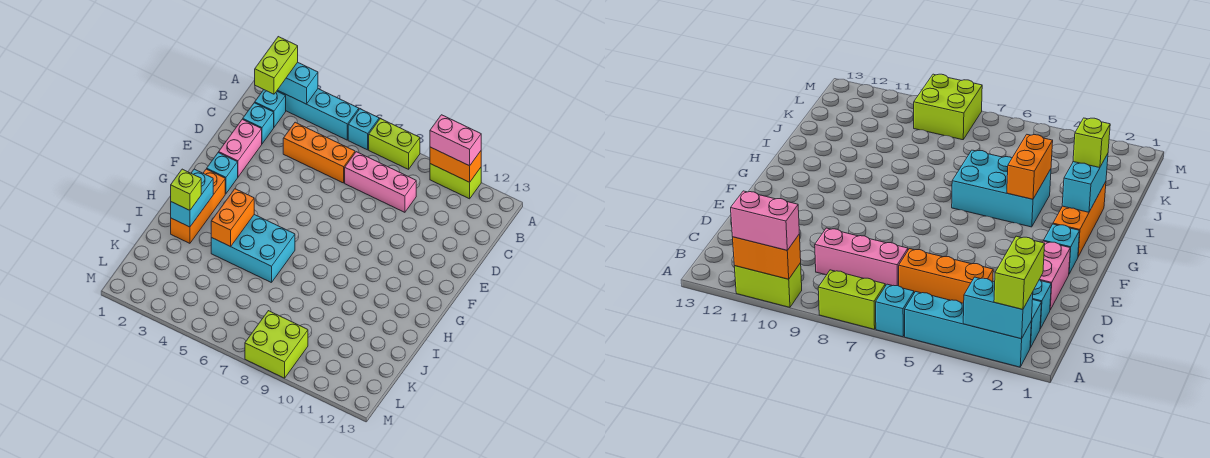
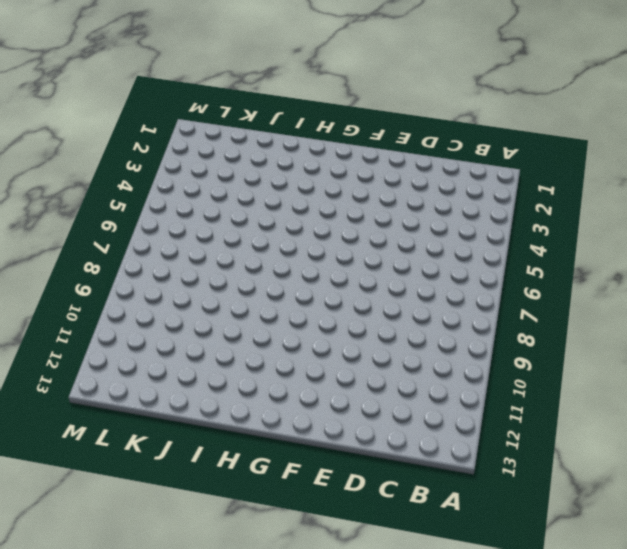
none -> cyan brick A2:A5 level 1
none -> cyan brick A6 level 1
none -> lime brick A7:A8 level 1

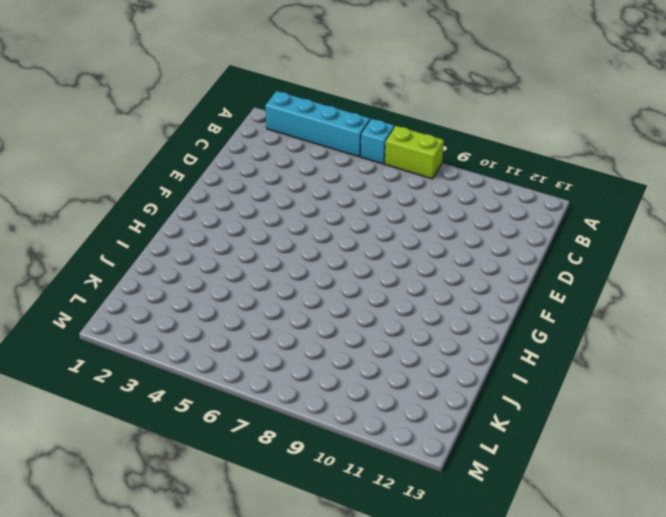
none -> lime brick A10:A11 level 1
none -> cyan brick B2 level 1
none -> cyan brick C2 level 1

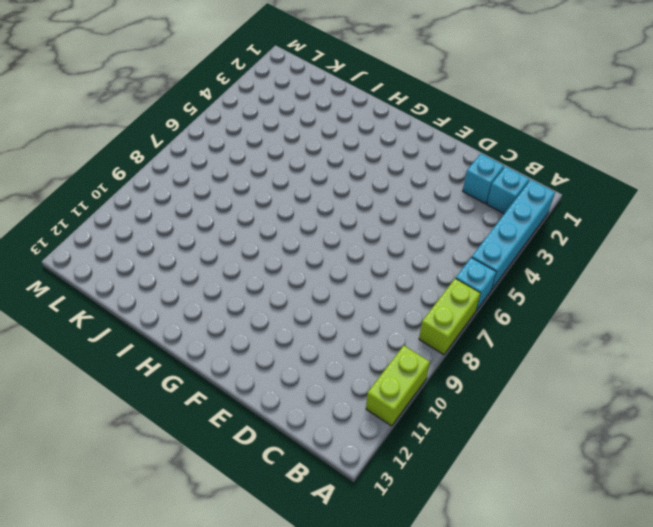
none -> orange brick C4:C6 level 1
none -> pink brick C7:C9 level 1
none -> pink brick D2:E2 level 1

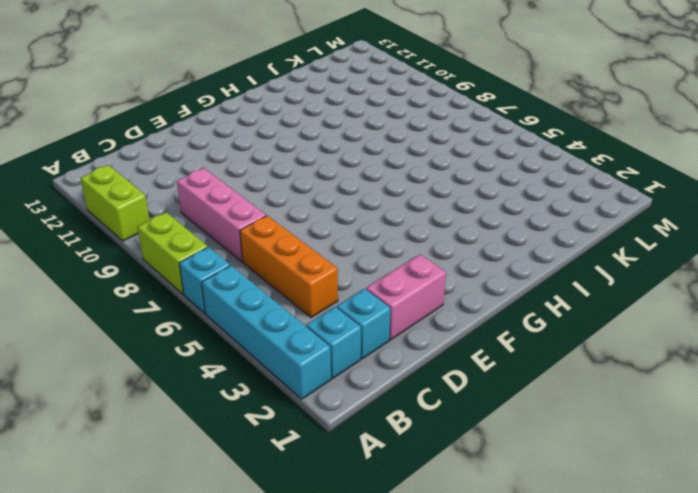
none -> cyan brick F2 level 1
none -> orange brick G2:I2 level 1
none -> cyan brick H4:I6 level 1

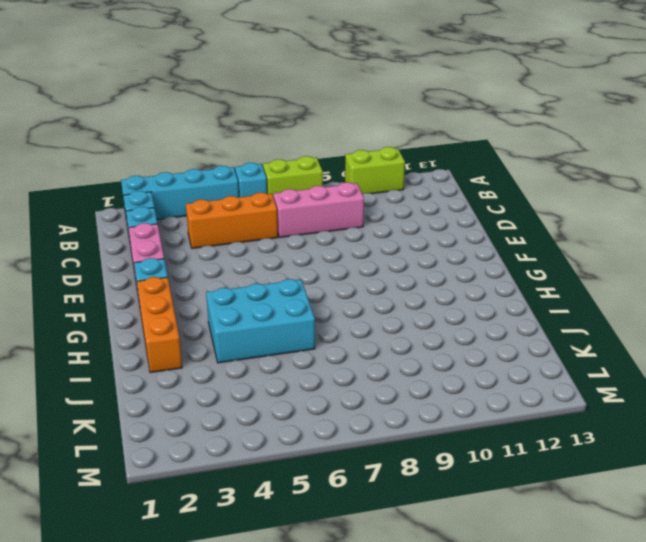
none -> lime brick L8:M9 level 1
none -> cyan brick A2:A3 level 2
none -> orange brick A10:A11 level 2

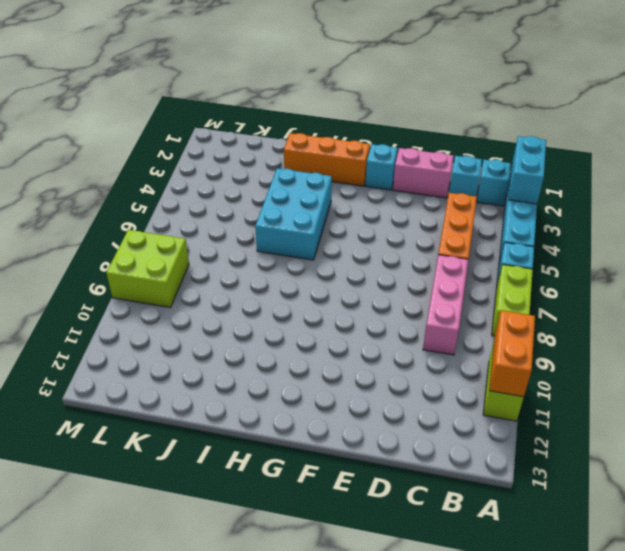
none -> cyan brick H2:I2 level 2
none -> orange brick H4:I4 level 2
none -> lime brick A2:B2 level 3

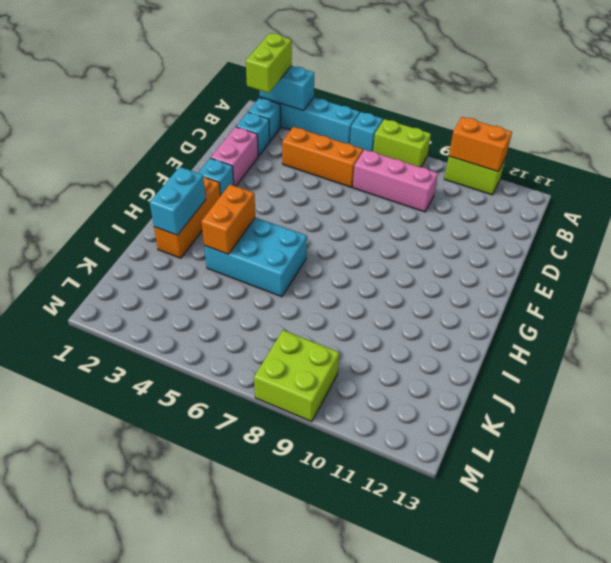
none -> pink brick A10:A11 level 3
none -> lime brick I2 level 3

